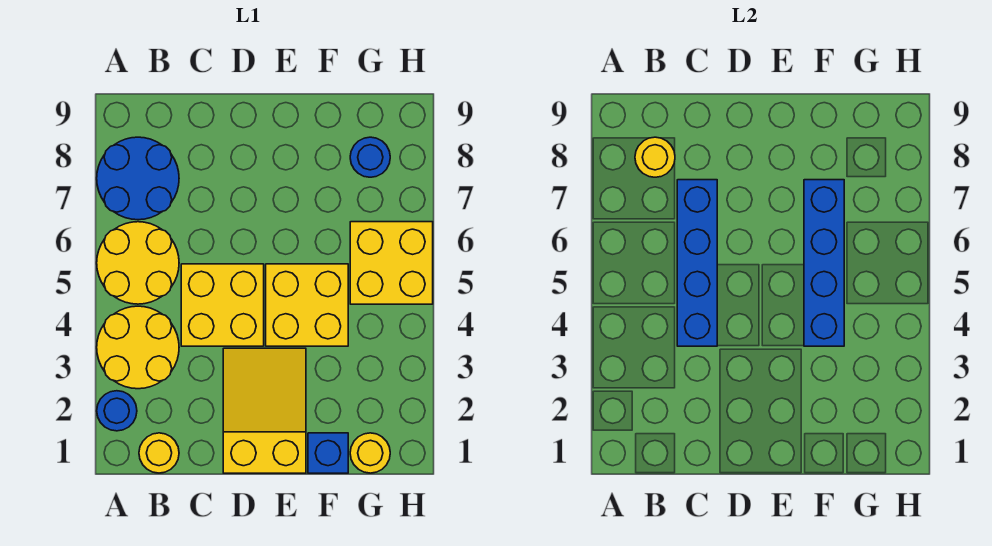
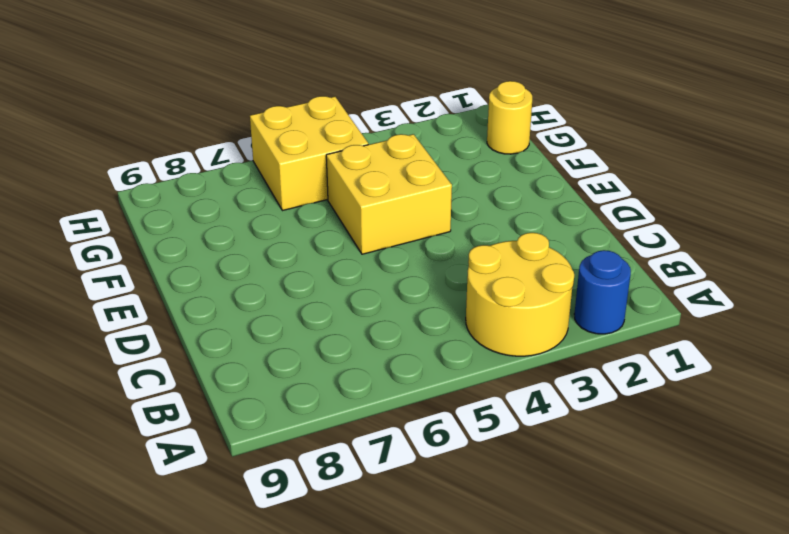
none -> yellow round brick A5:B6 level 1
none -> blue round brick A7:B8 level 1
none -> yellow round brick B1 level 1

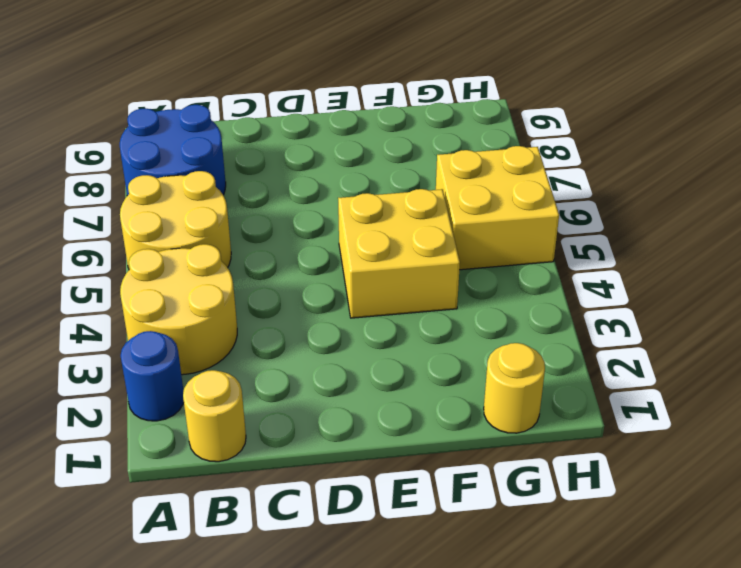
none -> yellow brick C4:D5 level 1
none -> yellow slope D1:E3 level 1 top 1
none -> blue brick F1 level 1

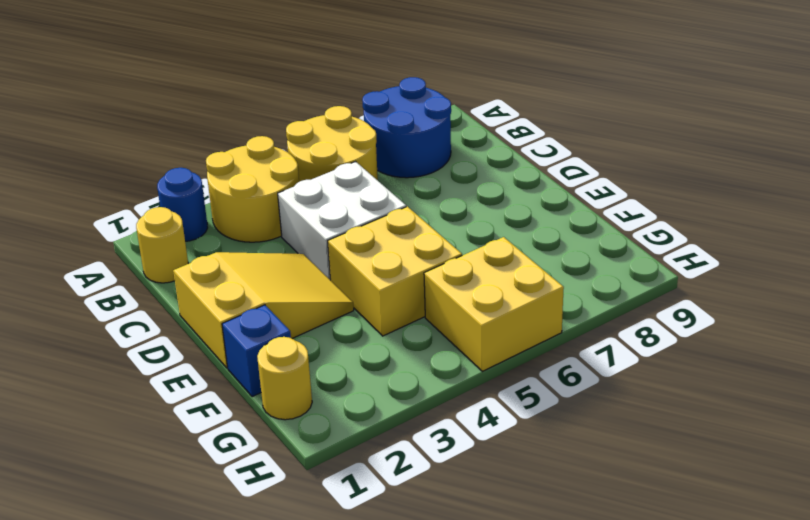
white brick C4:D5 level 1 -> yellow brick C4:D5 level 1
none -> blue round brick G8 level 1
none -> yellow round brick B8 level 2
none -> blue brick C4:C7 level 2

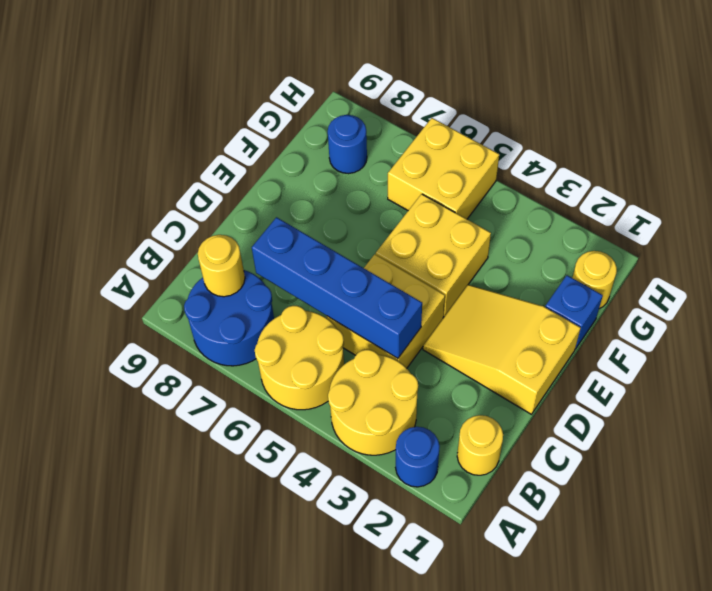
none -> blue brick F4:F7 level 2

